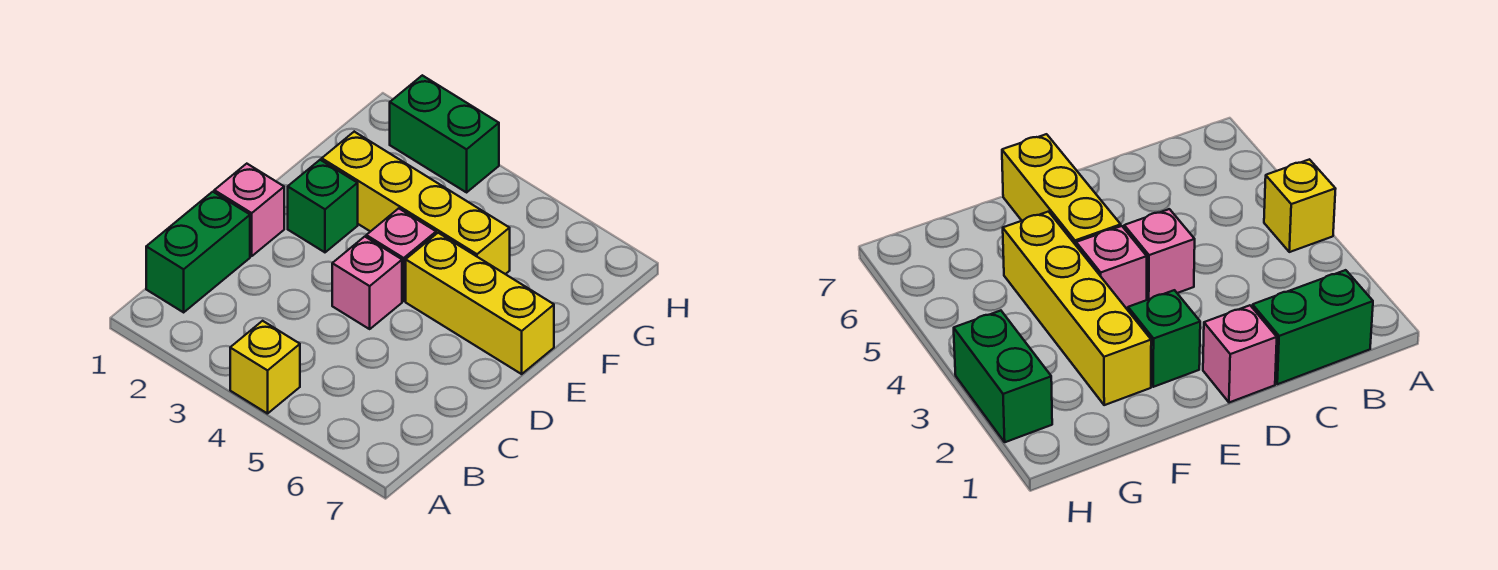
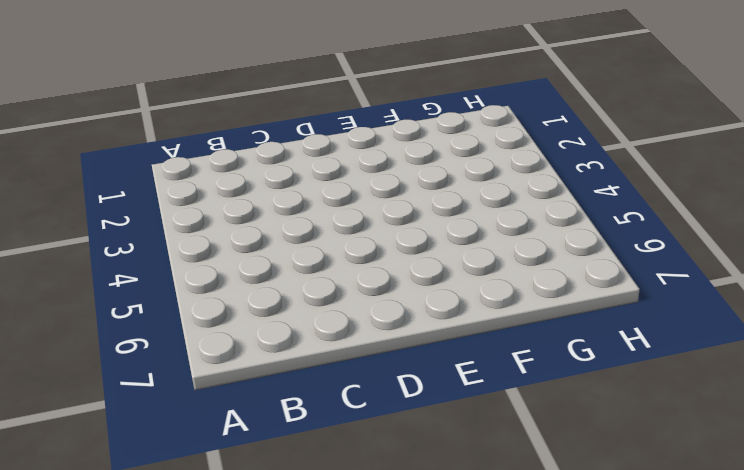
none -> yellow brick A4 level 1
none -> green brick B1:C1 level 1

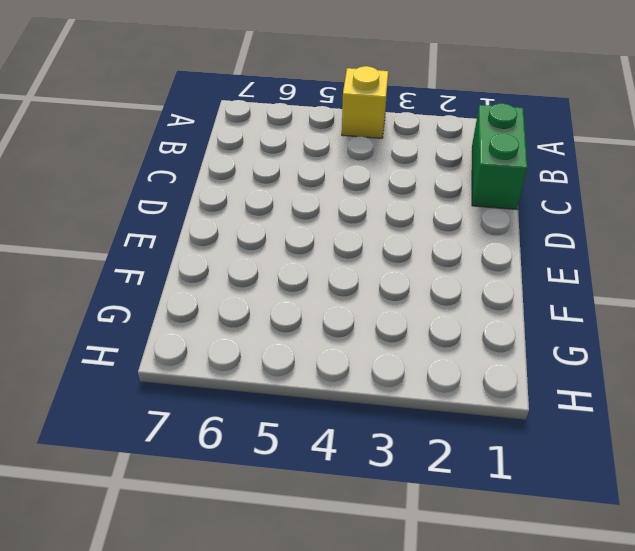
none -> pink brick D1 level 1
none -> pink brick D4 level 1

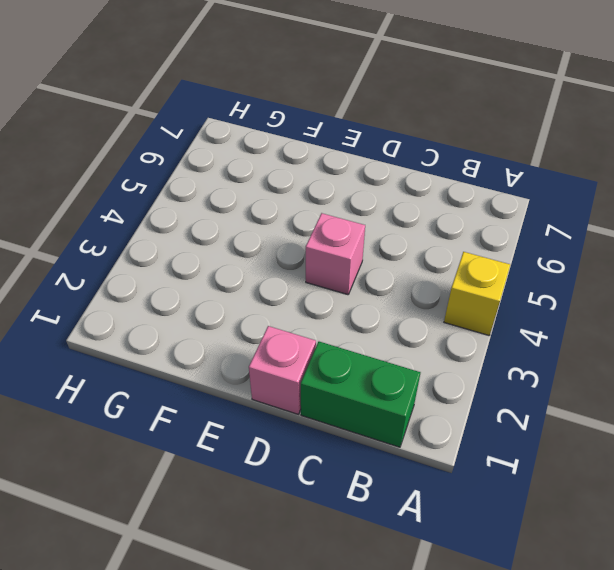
none -> green brick E2 level 1
none -> pink brick E4 level 1

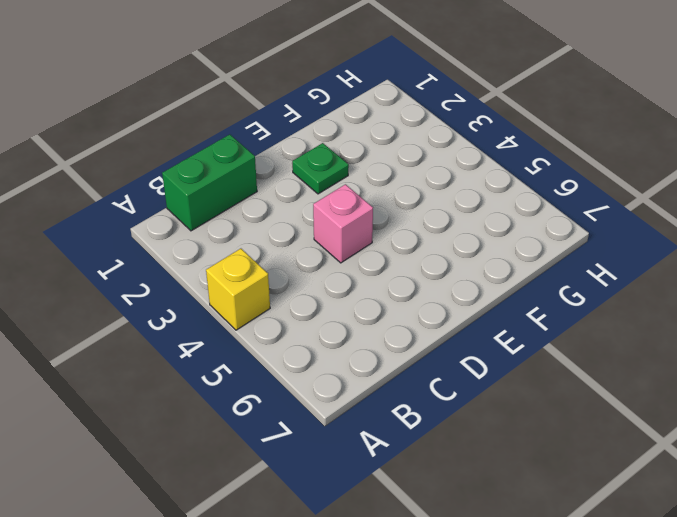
green plate E2 level 1 -> green brick E2 level 1
none -> pink brick D1 level 1
none -> pink brick E4 level 1

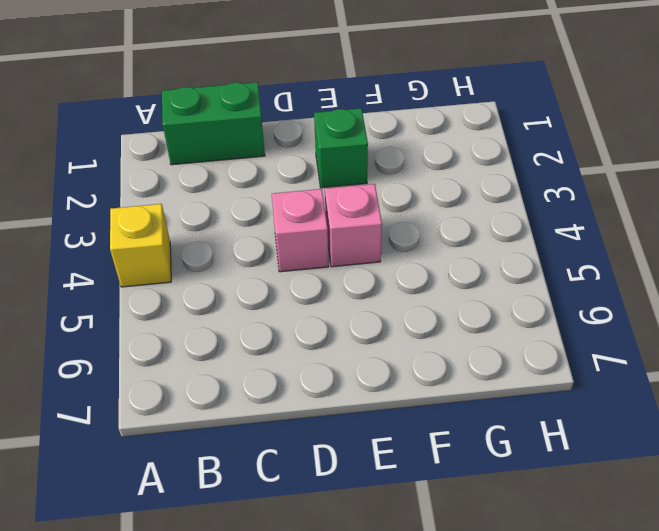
none -> pink brick D1 level 1
none -> yellow brick E5:E7 level 1

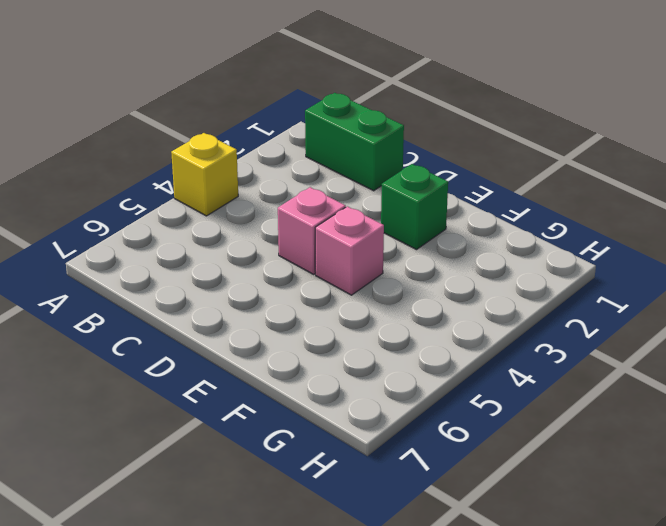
none -> pink brick D1 level 1
none -> yellow brick E5:E7 level 1

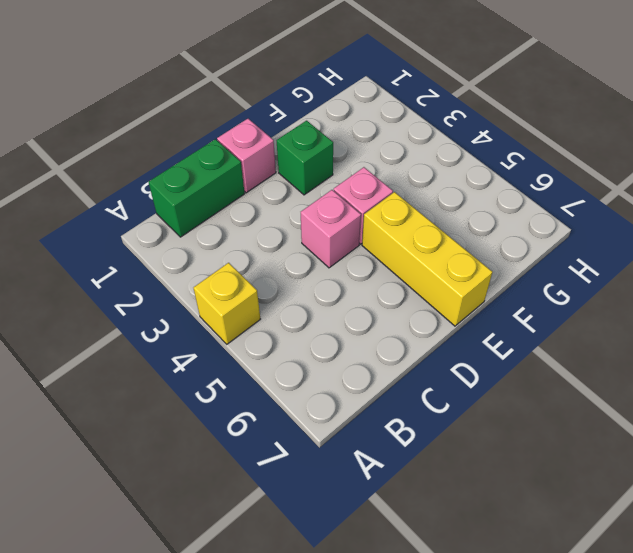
none -> yellow brick F2:F5 level 1
none -> green brick H2:H3 level 1

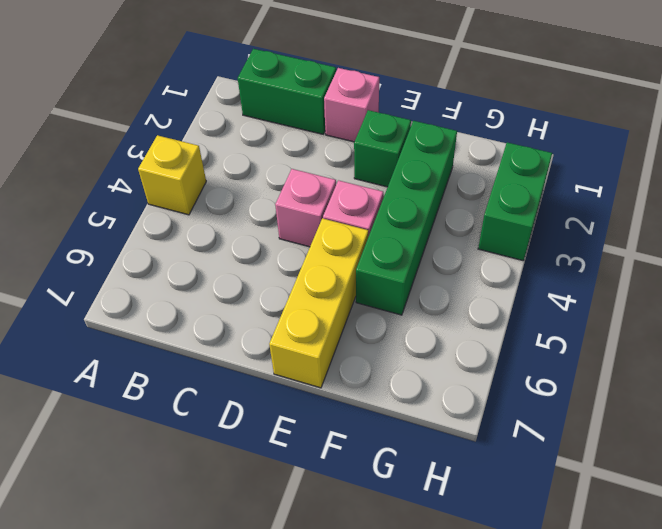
green brick F2:F5 level 1 -> yellow brick F2:F5 level 1

